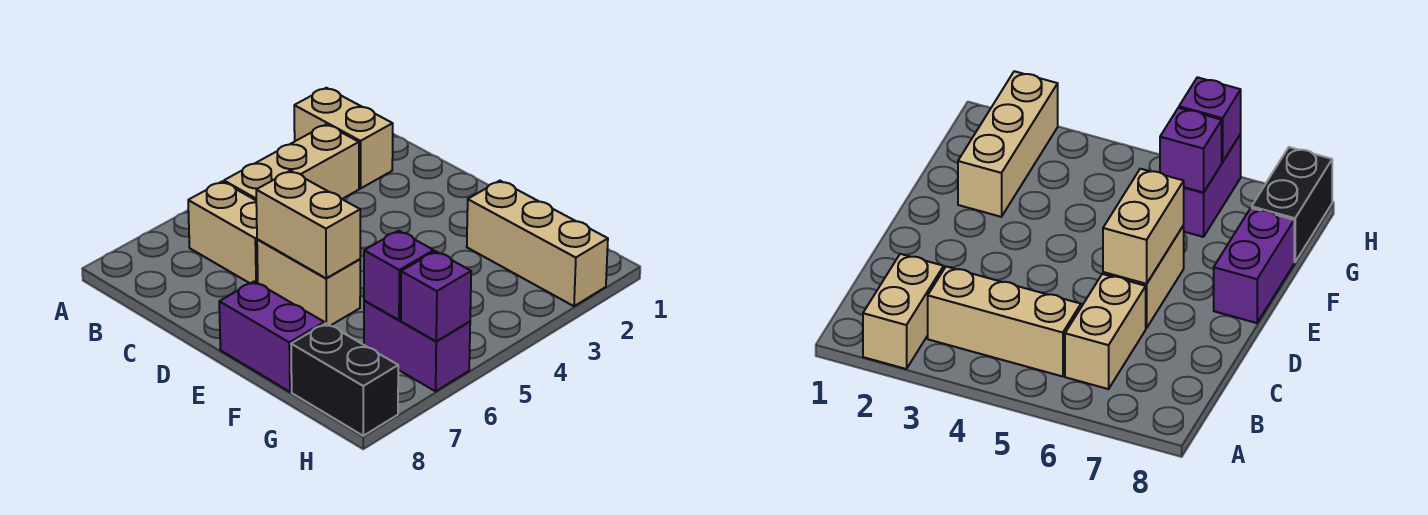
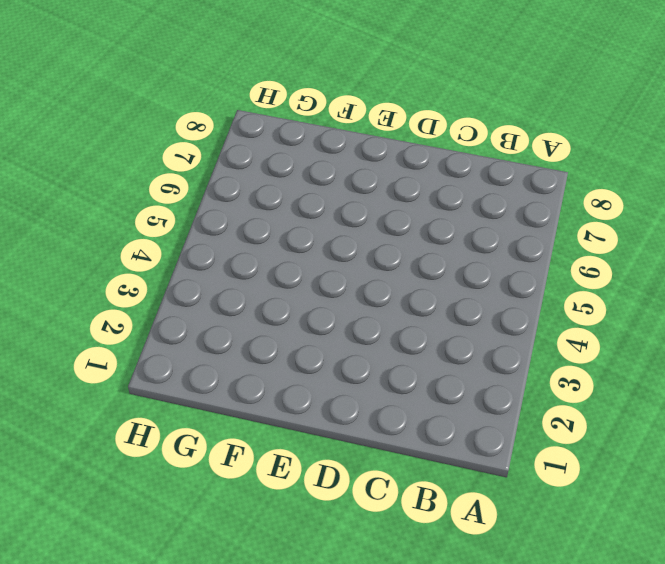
none -> tan brick A2:B2 level 1
none -> tan brick B3:B5 level 1

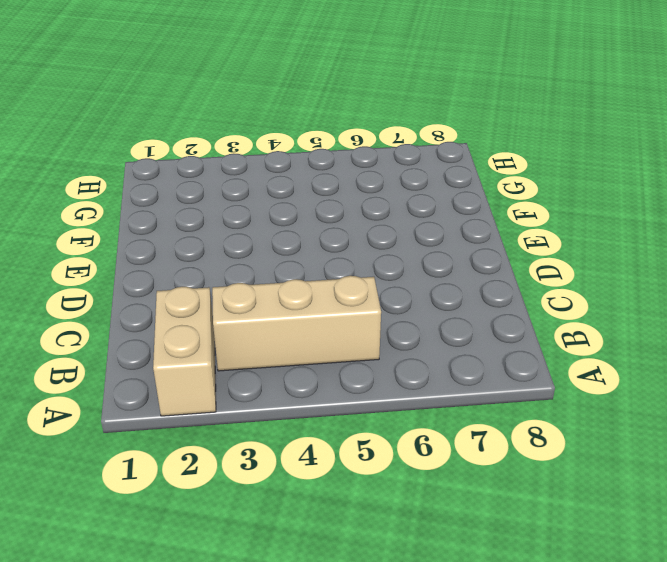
none -> tan brick B6:C6 level 1
none -> tan brick D6:E6 level 1

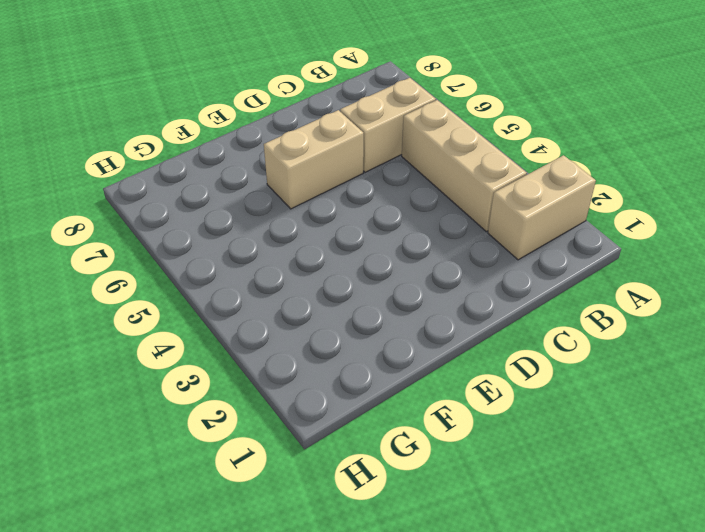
none -> purple brick E8:F8 level 1
none -> tan brick F2:H2 level 1

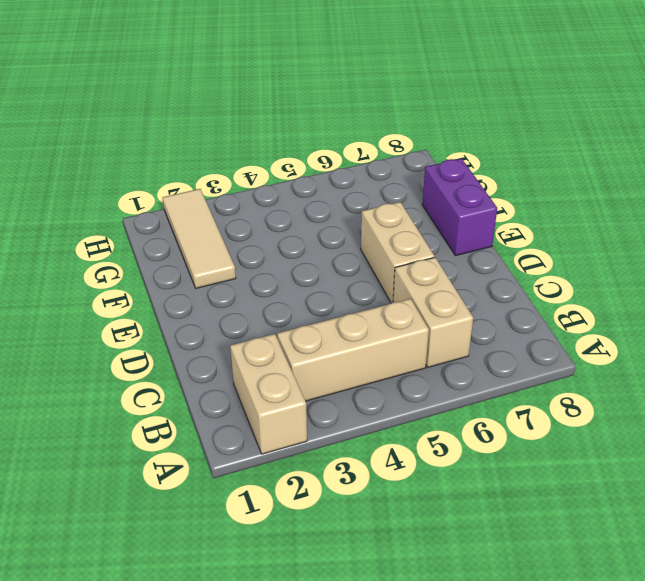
tan tile F2:H2 level 1 -> tan brick F2:H2 level 1
none -> purple brick G6:H6 level 1
none -> black brick G8:H8 level 1

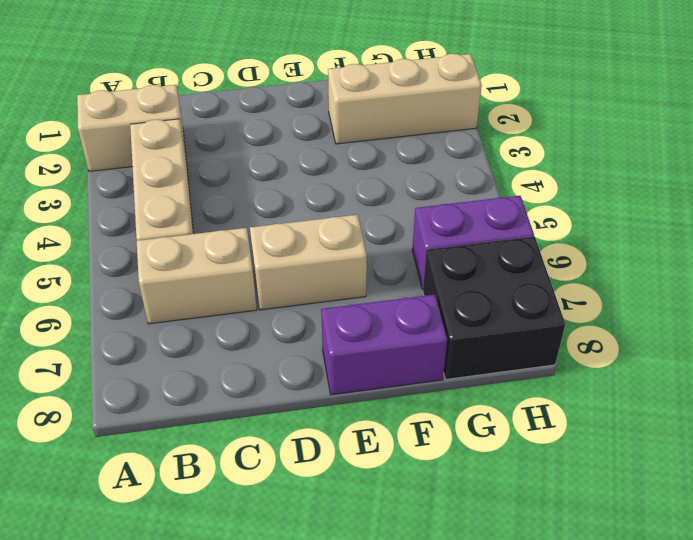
black brick G7:H8 level 1 -> black brick G8:H8 level 1
none -> tan brick D6:E6 level 2
none -> purple brick G6 level 2

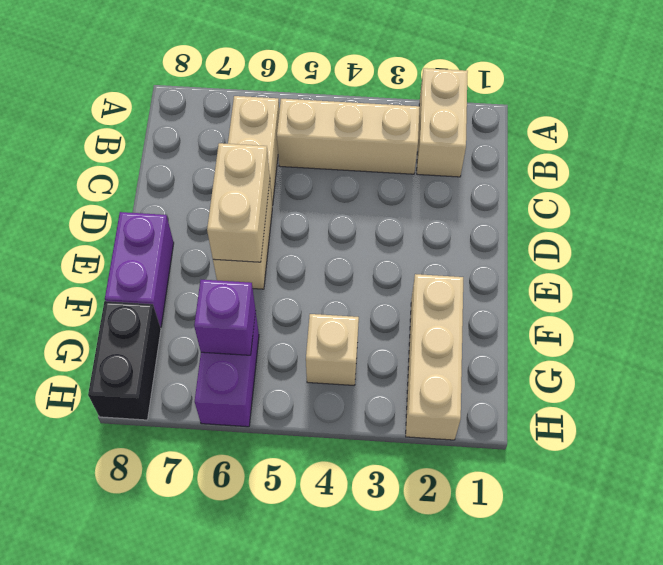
tan brick G4 level 1 -> none
none -> purple brick H6 level 2

